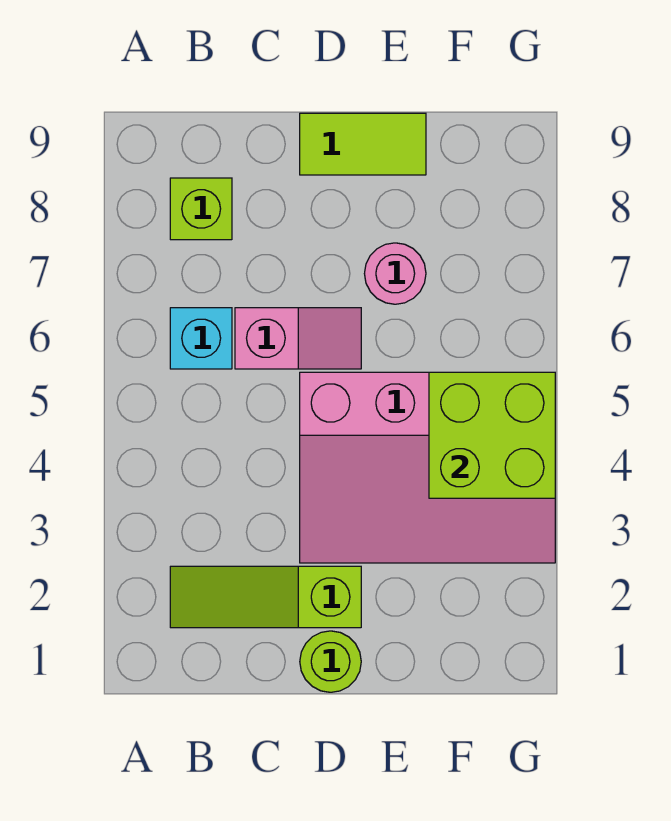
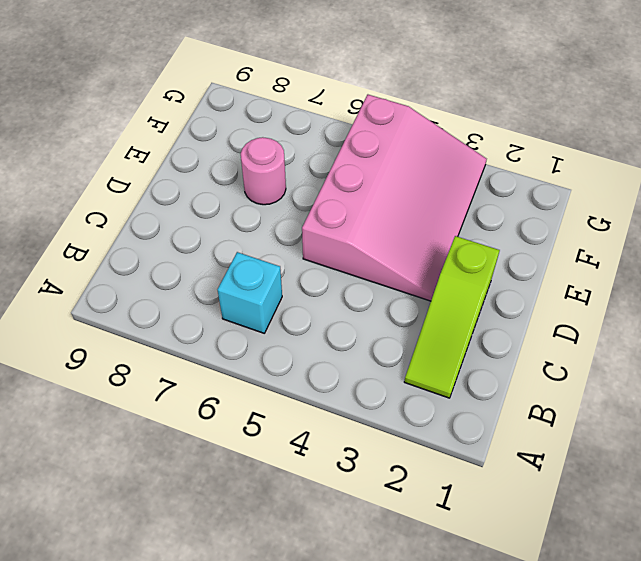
none -> lime brick B8 level 1
none -> pink slope C6:D6 level 1 top C

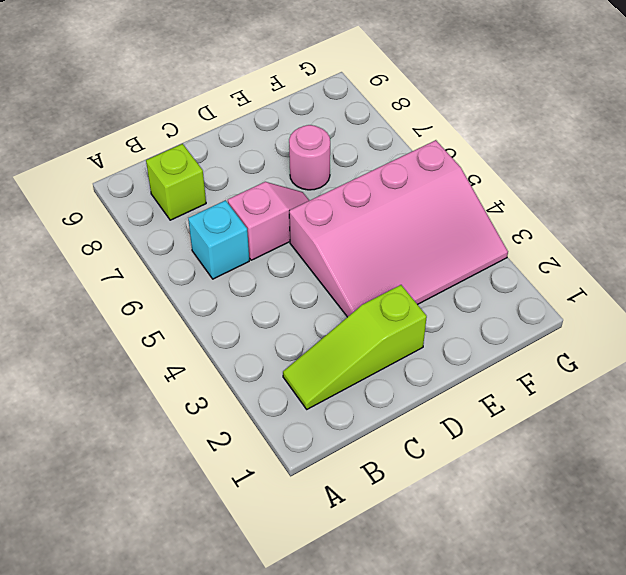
none -> lime round brick D1 level 1
none -> lime tile D9:E9 level 1

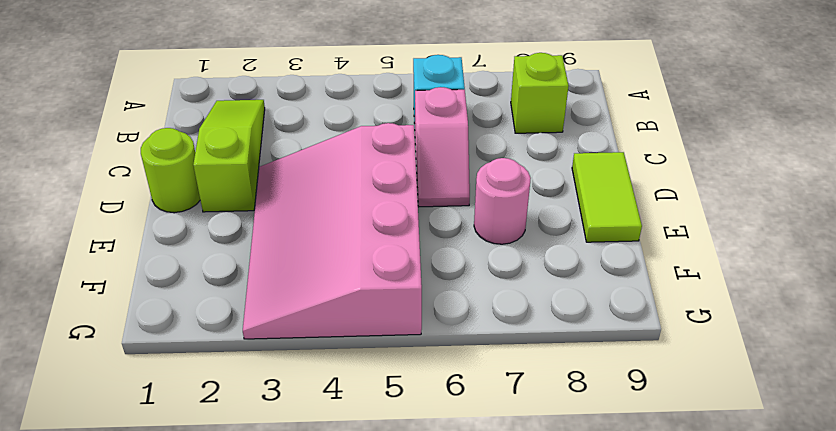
none -> lime brick F4:G5 level 2

